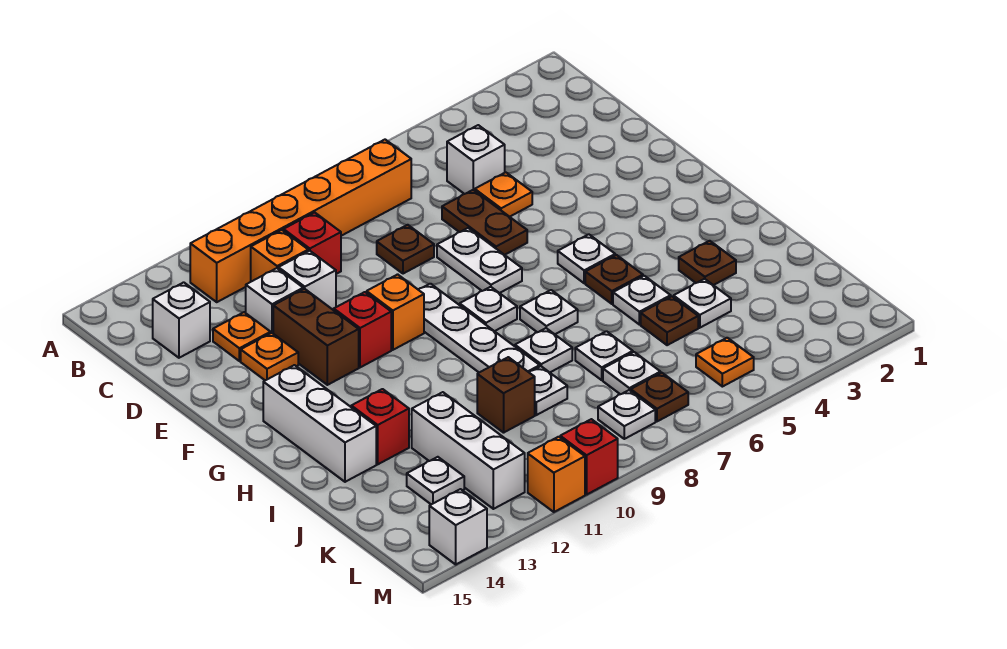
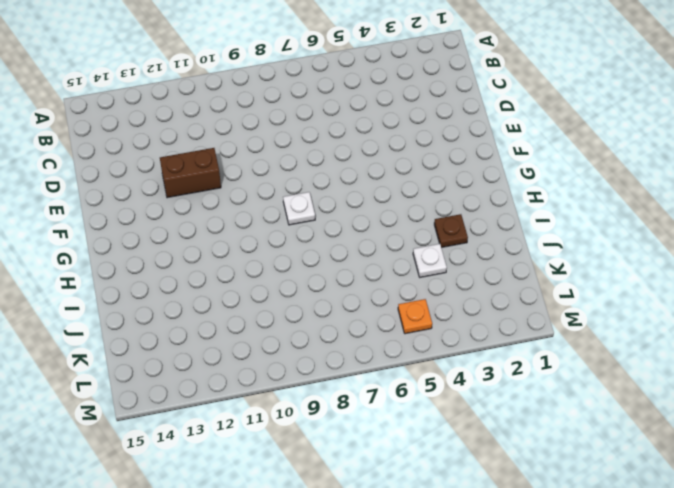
brown brick E11:E12 level 1 -> brown brick E12:F12 level 1
none -> orange brick B7:B12 level 1
none -> white brick C5 level 1
none -> red brick C10 level 1
none -> orange brick C11 level 1

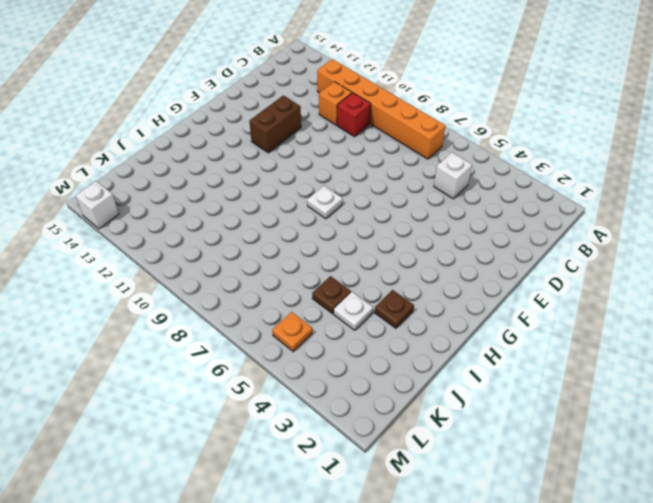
none -> white brick C14 level 1
none -> orange plate D5 level 1
none -> brown plate D6:E6 level 1
none -> brown plate D8 level 1

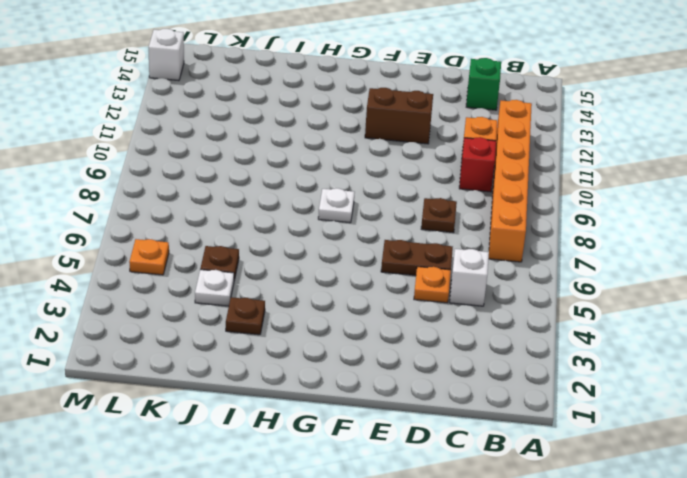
green brick C14 level 1 -> white brick C14 level 1
none -> white brick D11 level 1
none -> white brick D12 level 1
none -> orange plate D13 level 1
none -> white plate E7:F7 level 1

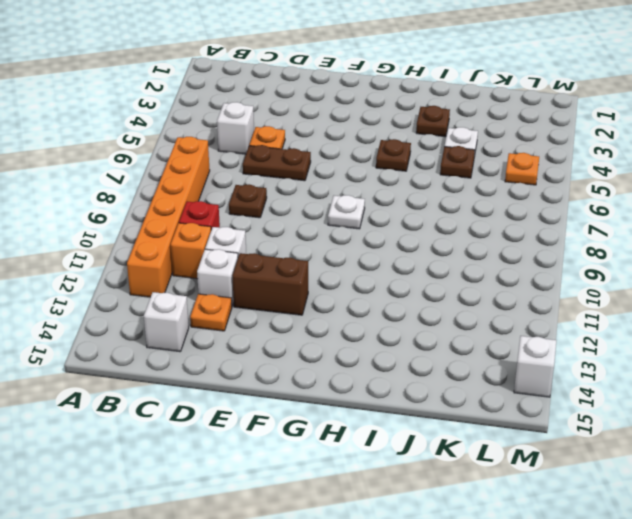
none -> white plate E7:F7 level 1
none -> orange plate E13 level 1
none -> white plate F9:I9 level 1
none -> orange brick F10 level 1

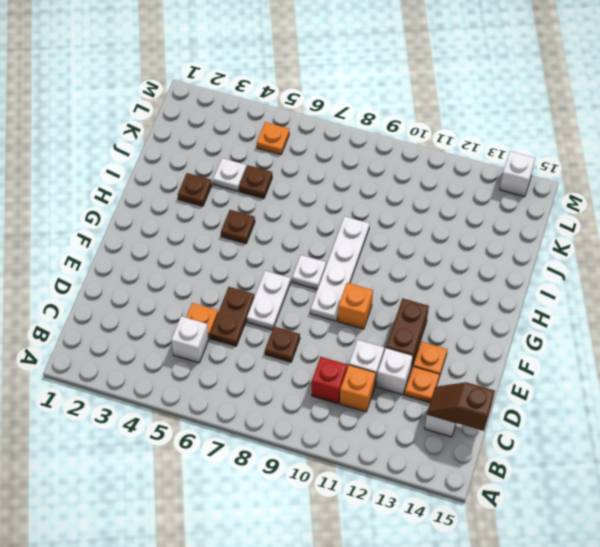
brown slope C14:C15 level 2 top 15 -> none
none -> orange brick B7:B12 level 1
none -> red brick F11 level 1
none -> white plate G5 level 1
none -> white brick G14:I14 level 1

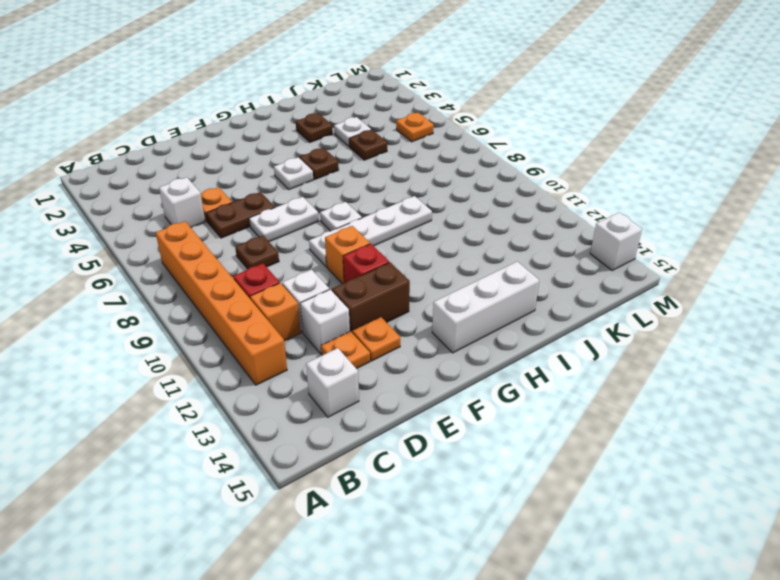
none -> white plate H7 level 1
none -> white plate I5 level 1
none -> white plate I8 level 1
none -> red brick I13 level 1

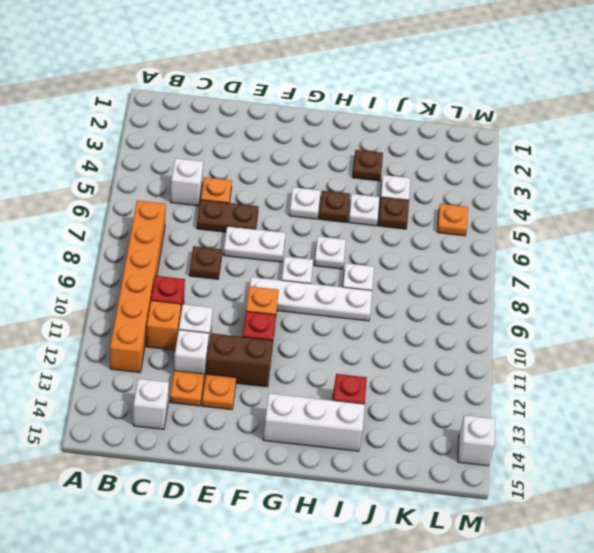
none -> white plate J7 level 1
none -> white plate J9 level 1
none -> brown brick J10 level 1
none -> white brick J12:L12 level 1

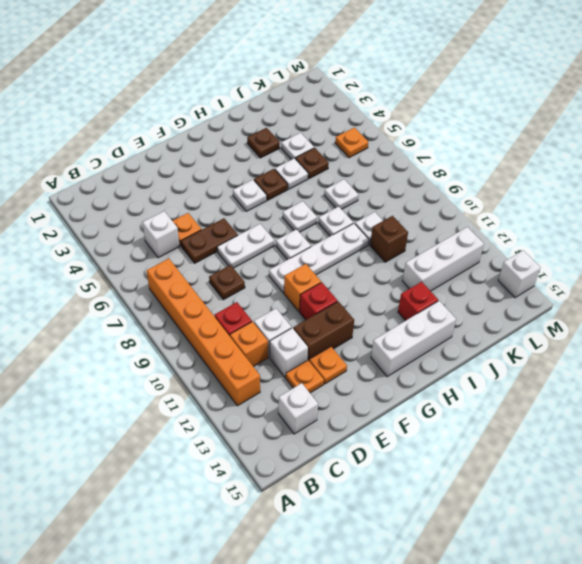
none -> white plate K7 level 1
none -> white plate K13 level 1
none -> brown plate L7 level 1
none -> white plate L8 level 1

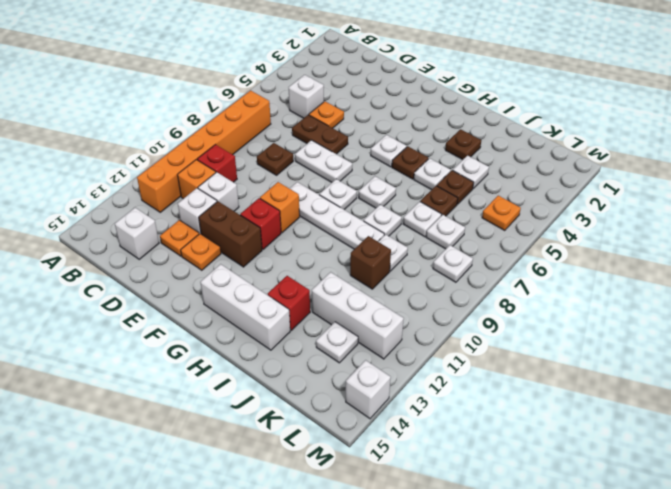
brown plate J6 level 1 -> brown plate L7 level 1
none -> red brick M10 level 1
none -> orange brick M11 level 1

